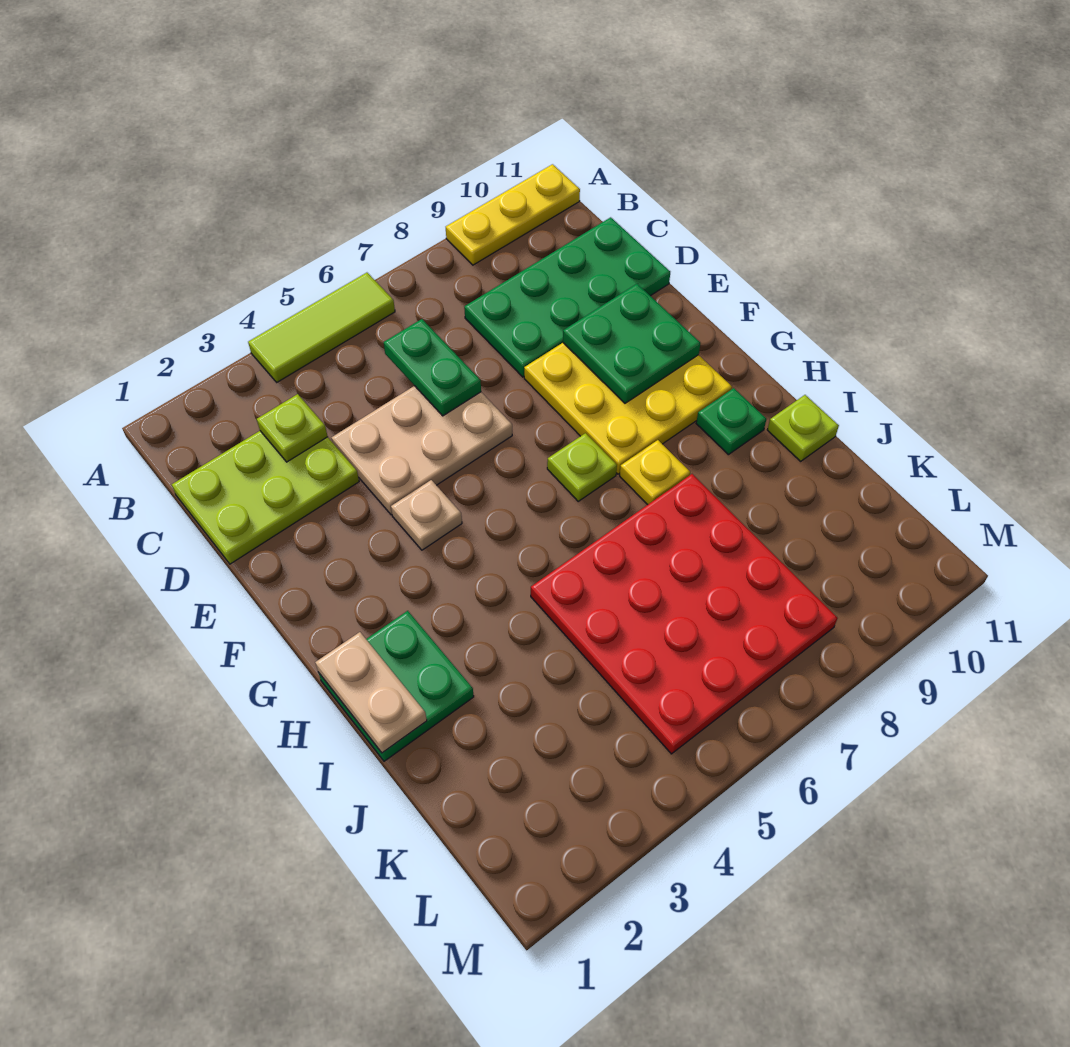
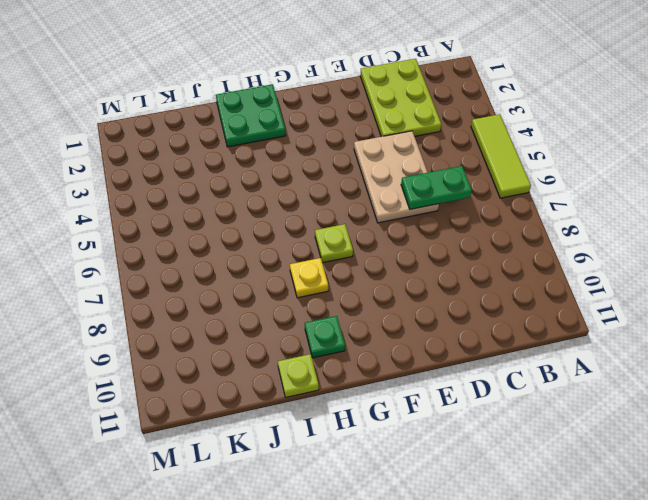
none -> yellow plate A9:A11 level 1
none -> green plate C8:D11 level 1
none -> yellow plate E8:G10 level 1

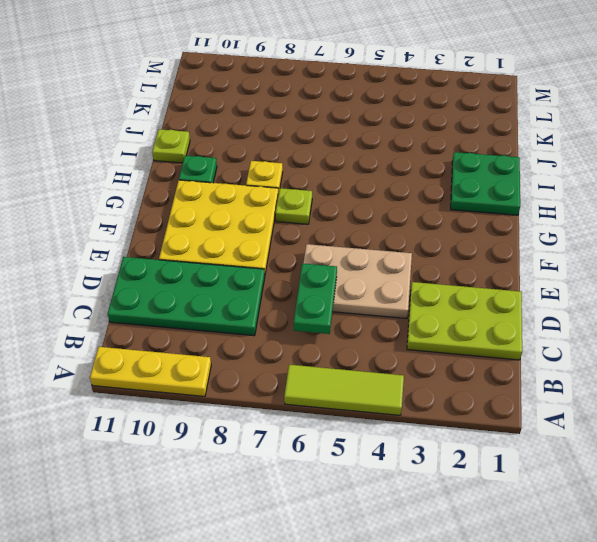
none -> tan plate F4 level 1
none -> red plate I5:L8 level 1
none -> lime plate C3 level 2

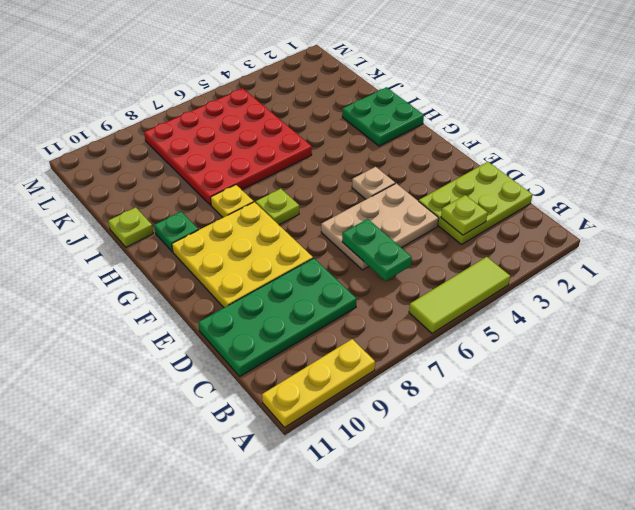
none -> green plate E9:F10 level 2
none -> tan plate H1:I1 level 2

